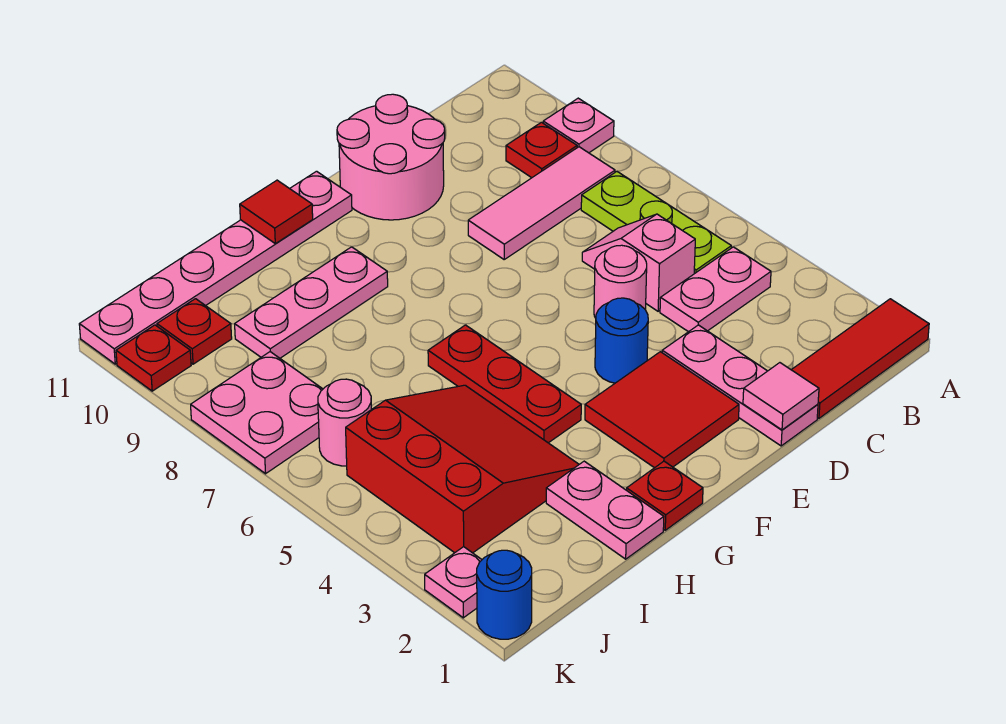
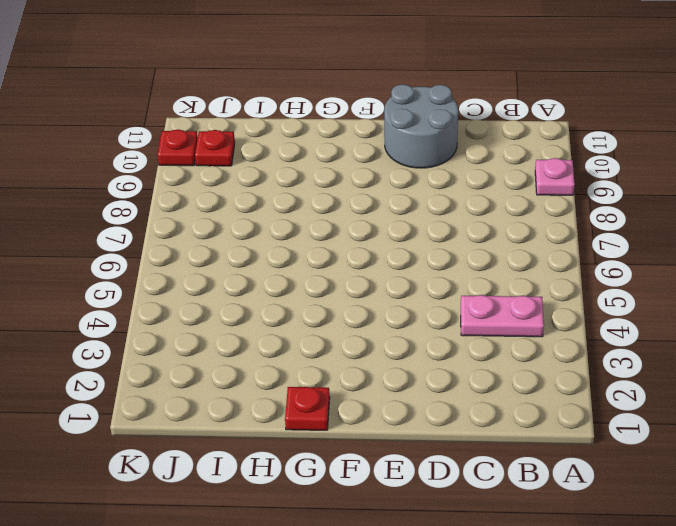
grey round brick D10:E11 level 1 -> pink round brick D10:E11 level 1
none -> red tile A1:C1 level 1
none -> lime plate B5:B7 level 1
none -> pink tile B8:D8 level 1

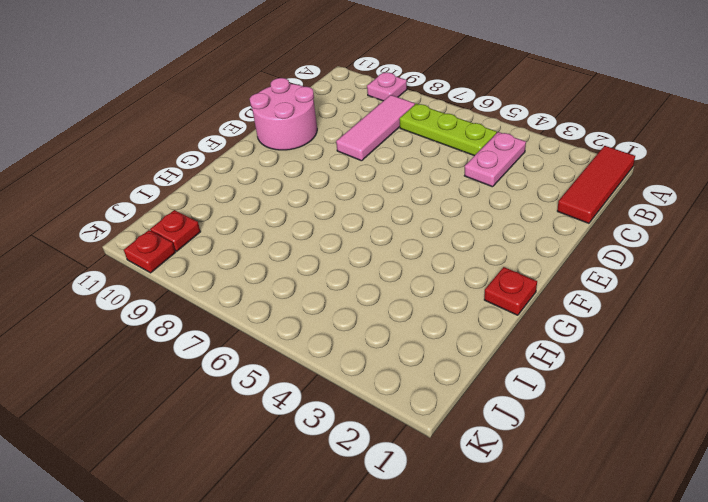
none -> red plate B9 level 1
none -> pink slope C5:C6 level 1 top 5
none -> pink plate D1:D3 level 1

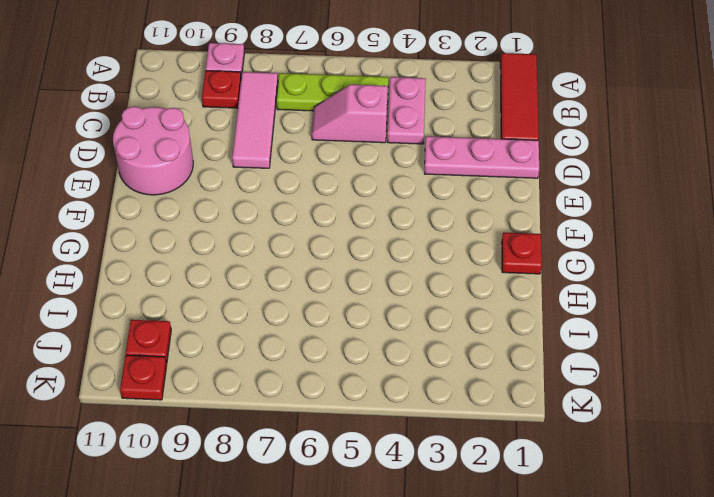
none -> pink round brick D5 level 1
none -> red tile E2:F3 level 1
none -> blue round brick E4 level 1

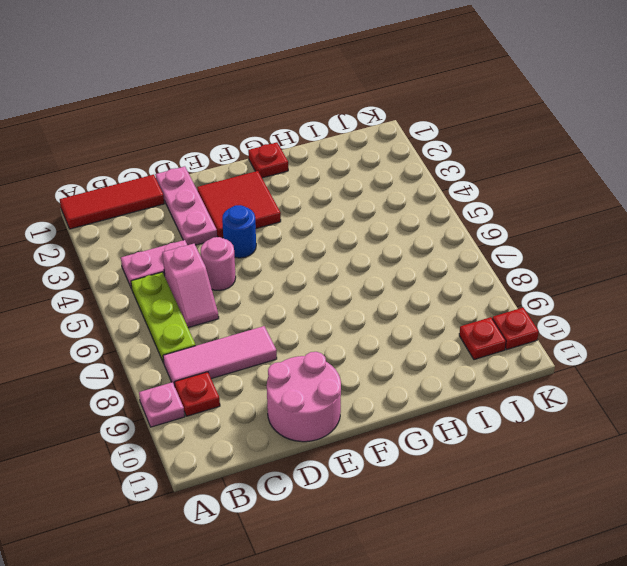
none -> pink plate F11:K11 level 1
none -> red plate G4:G6 level 1
none -> pink plate G9:I9 level 1

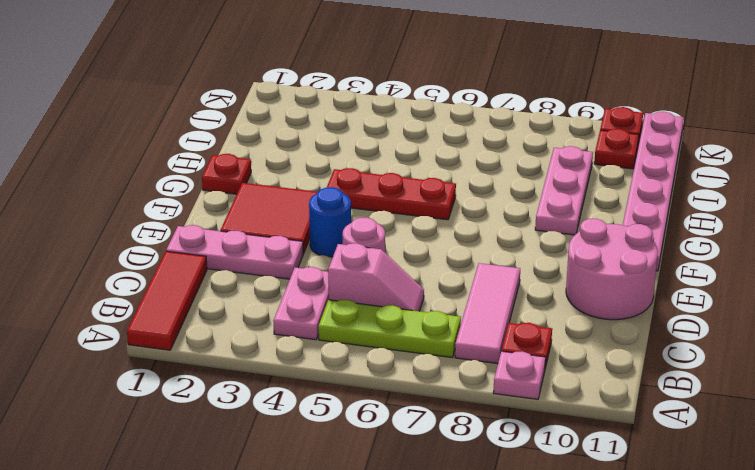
none -> pink plate H1:H2 level 1
none -> red slope H3:J5 level 1 top J
none -> pink round brick J6 level 1

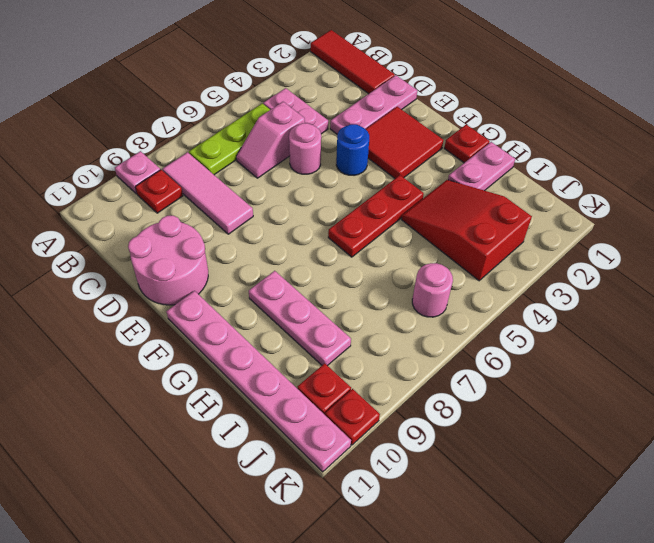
red slope H3:J4 level 1 top J -> red slope H3:J5 level 1 top J
none -> pink plate J7:K8 level 1
none -> blue round brick K1 level 1
none -> pink plate K2 level 1

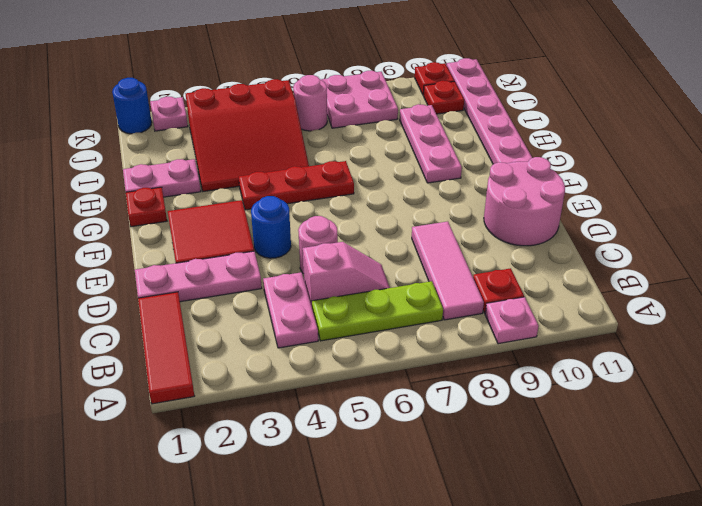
none -> pink tile D1 level 2
none -> red tile G11 level 2

